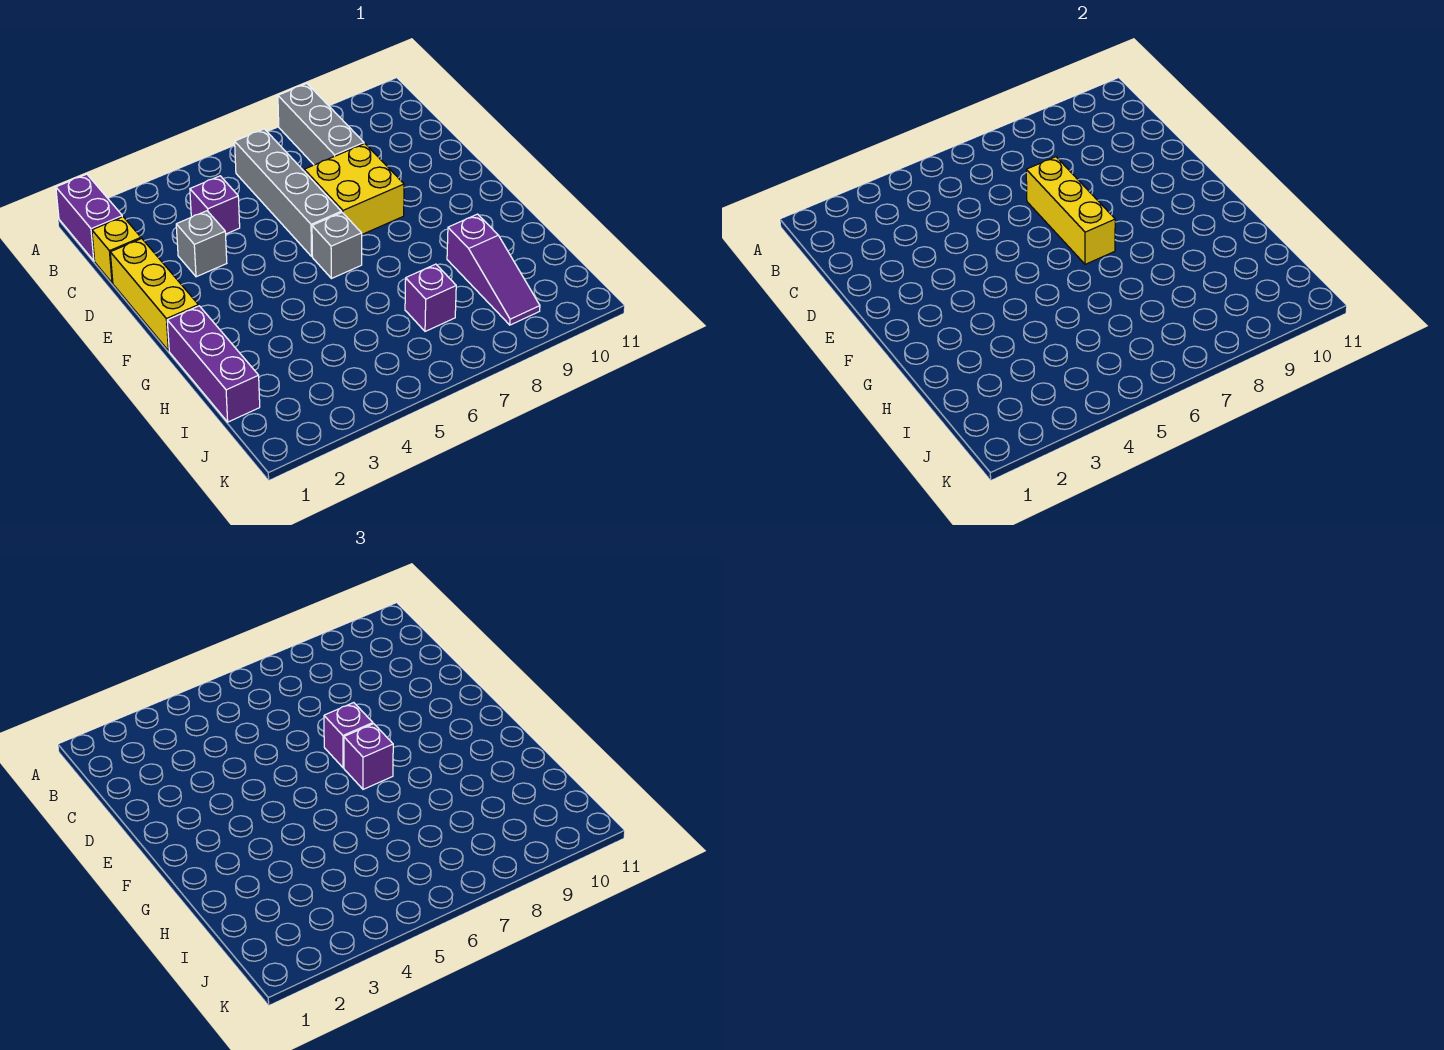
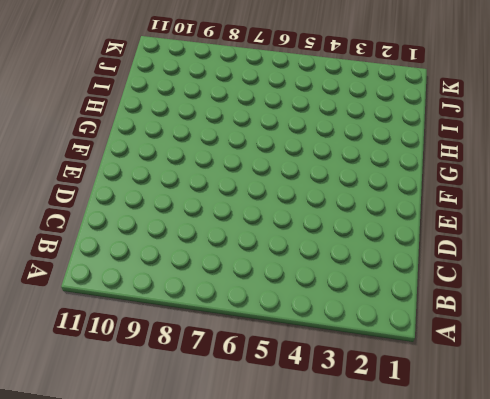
none -> purple brick A1:B1 level 1
none -> grey brick A8:C8 level 1
none -> grey brick B6:E6 level 1

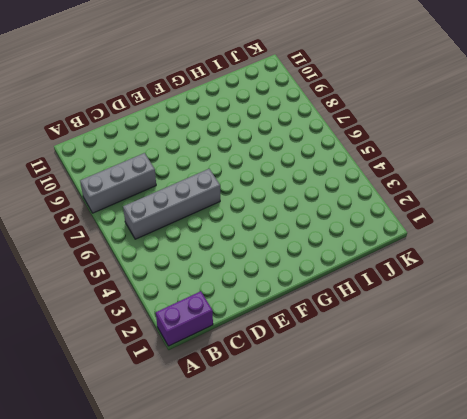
none -> yellow brick C1 level 1
none -> purple brick C4 level 1
none -> yellow brick D1:F1 level 1

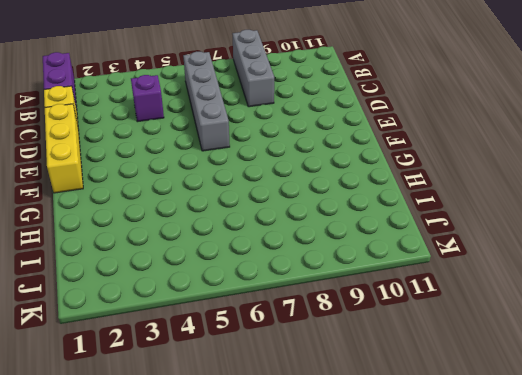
none -> grey brick D3 level 1
none -> yellow brick D7:E8 level 1
none -> grey brick F6 level 1

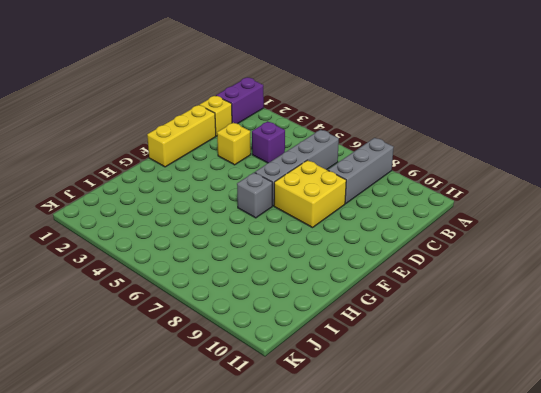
yellow brick D3 level 1 -> grey brick D3 level 1
none -> purple brick G1:I1 level 1
none -> purple slope H9:J9 level 1 top H
none -> purple brick I7 level 1

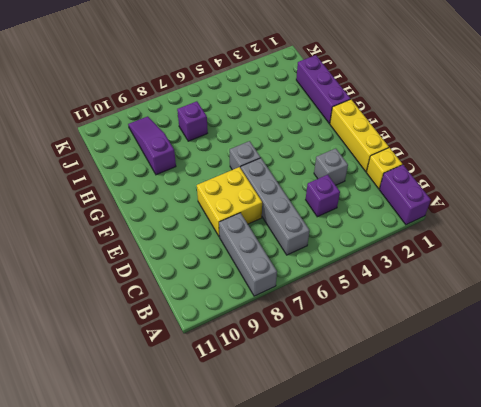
none -> yellow brick D7:F7 level 2
none -> purple brick E7 level 3
none -> purple brick F7 level 3

